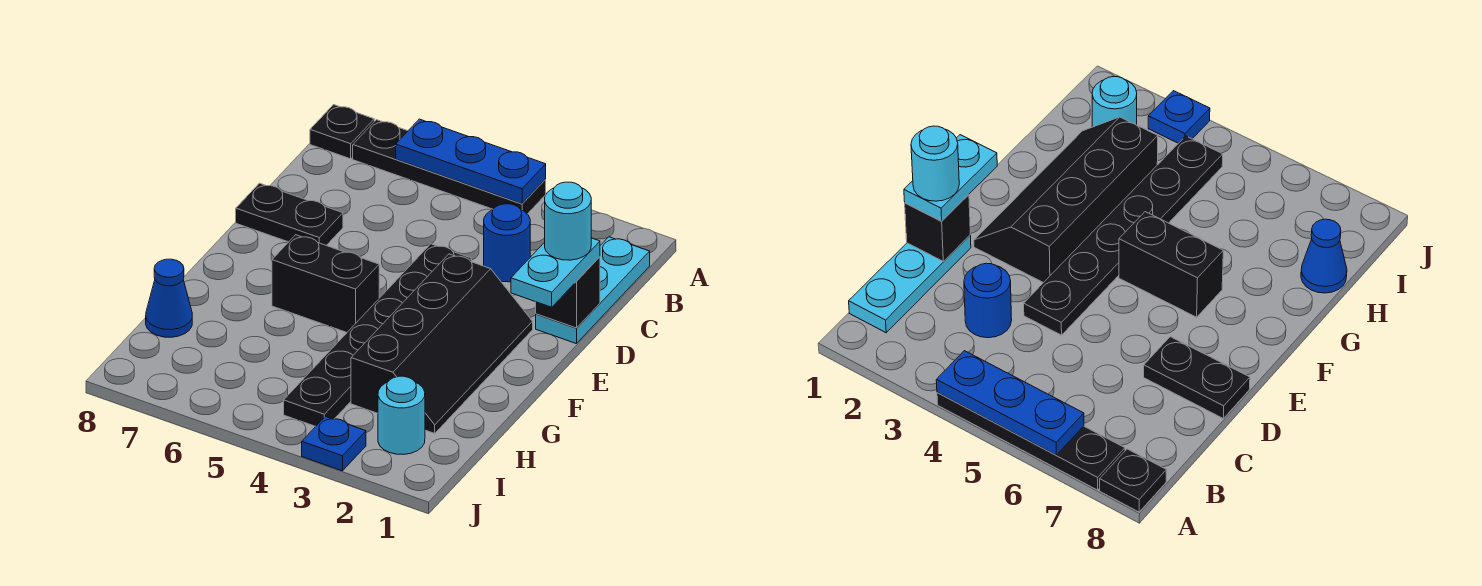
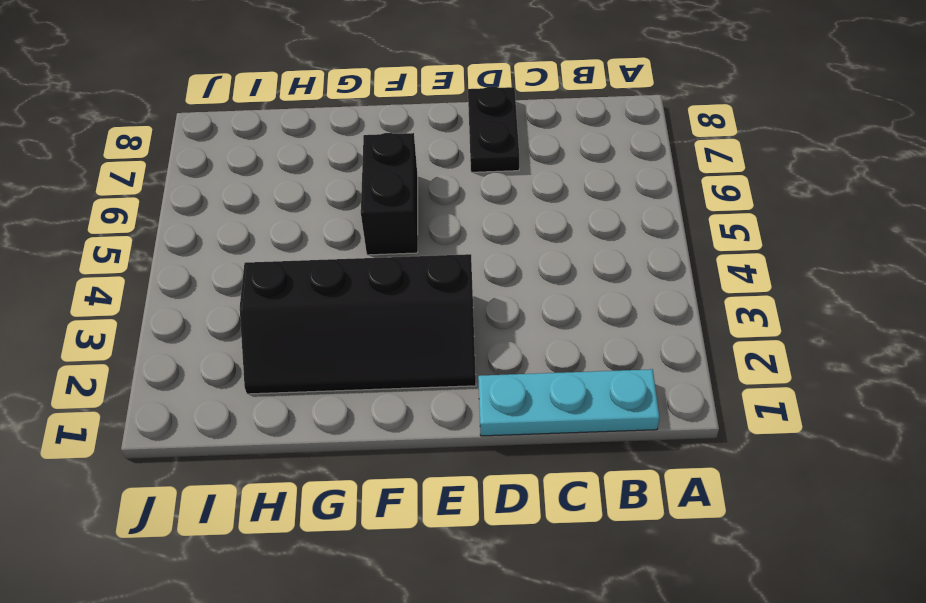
none -> black plate A4:A7 level 1
none -> black plate A8 level 1
none -> blue round brick C3 level 1

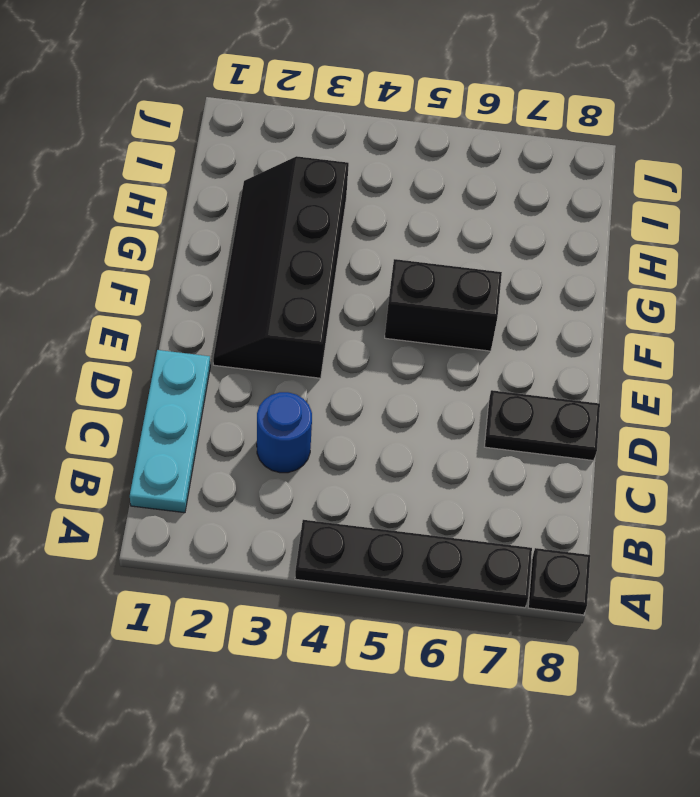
none -> black plate D4:I4 level 1
none -> blue cone H8 level 1
none -> cyan round brick I2 level 1

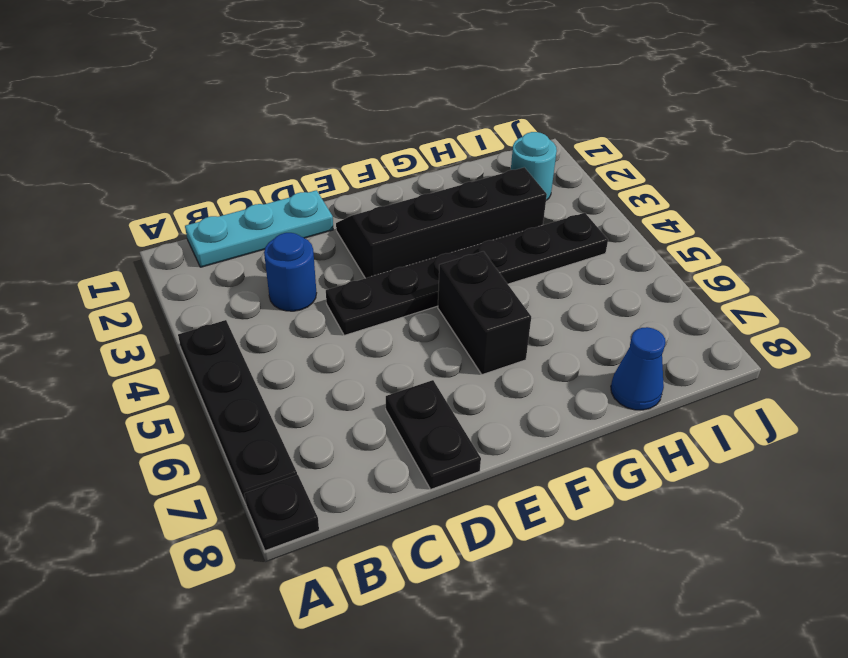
none -> blue plate J3 level 1
none -> blue plate A4:A6 level 2
none -> black brick D1 level 2

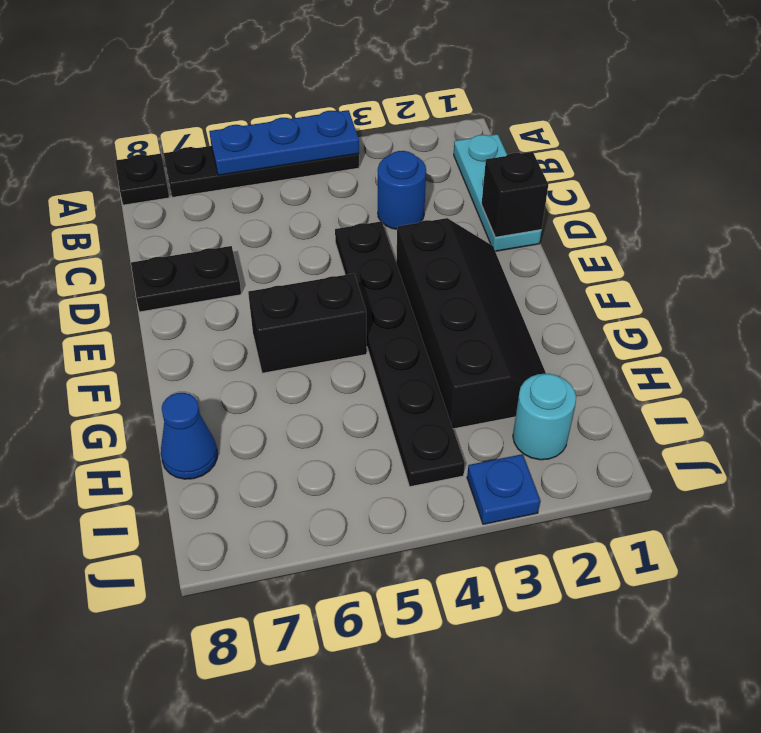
none -> cyan plate D1:E1 level 3
none -> cyan round brick D1 level 4

